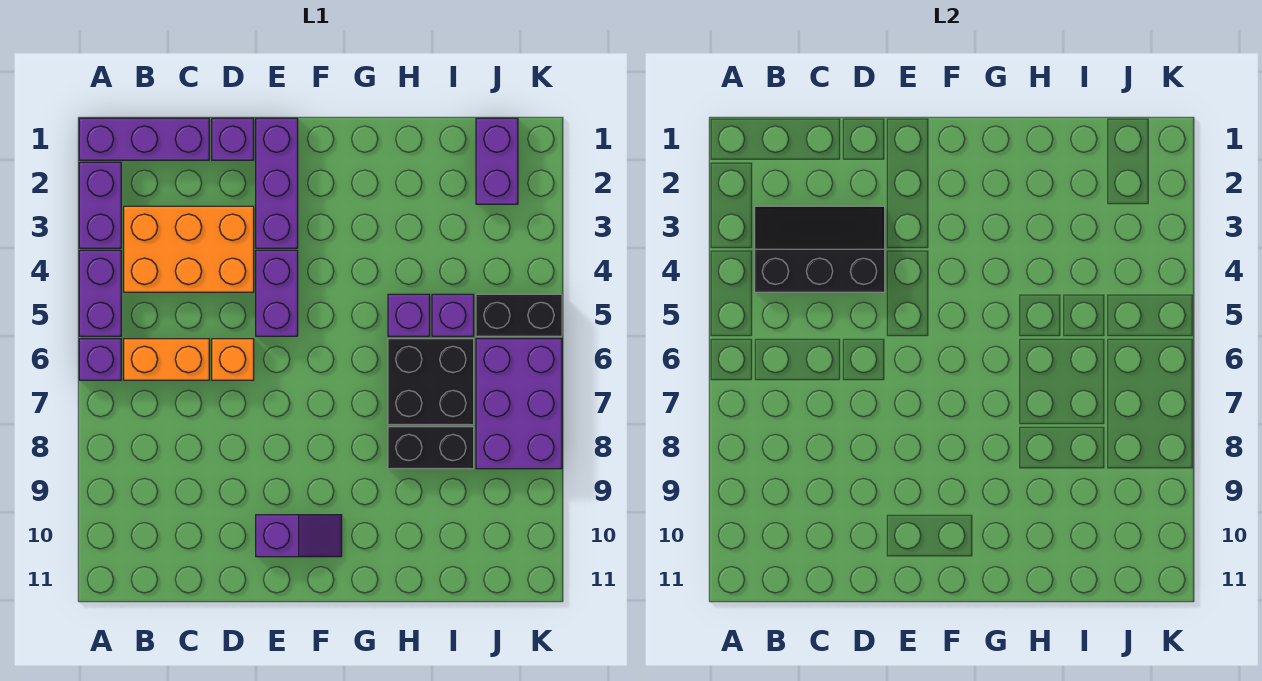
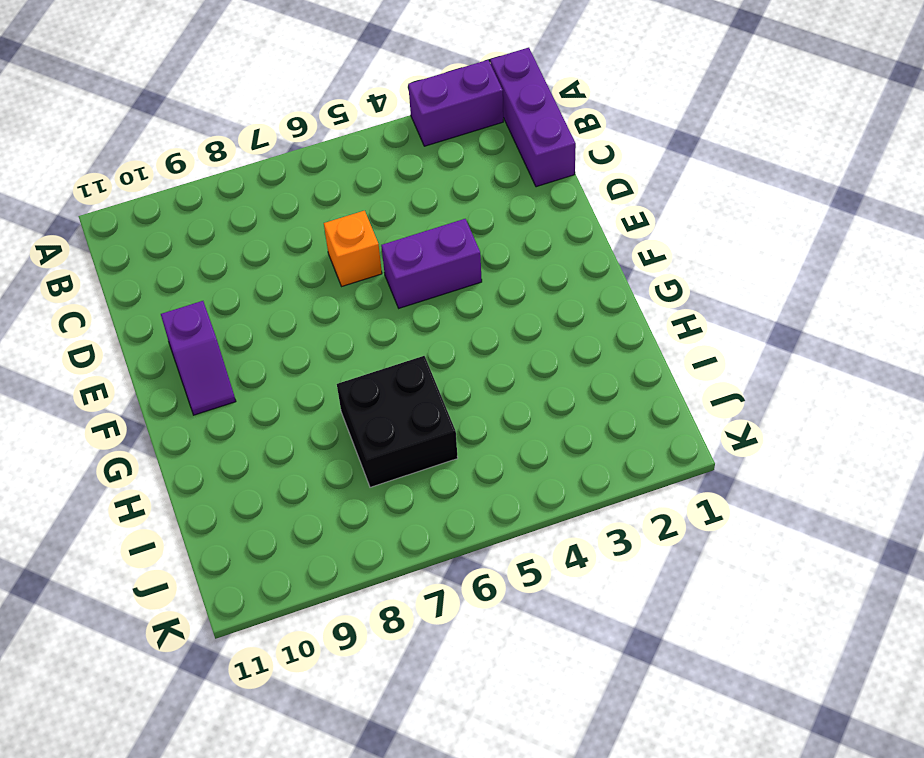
none -> purple brick A4:A5 level 1
none -> purple brick A6 level 1
none -> orange brick B3:D4 level 1

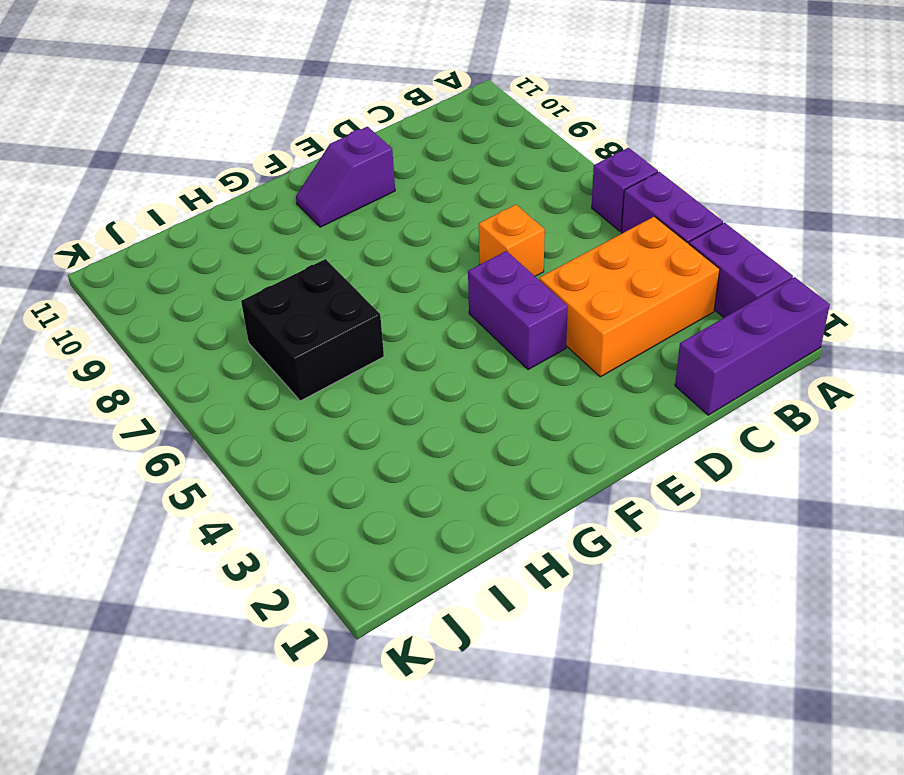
none -> orange brick B6:C6 level 1
none -> purple brick D1 level 1
none -> purple brick E1:E3 level 1

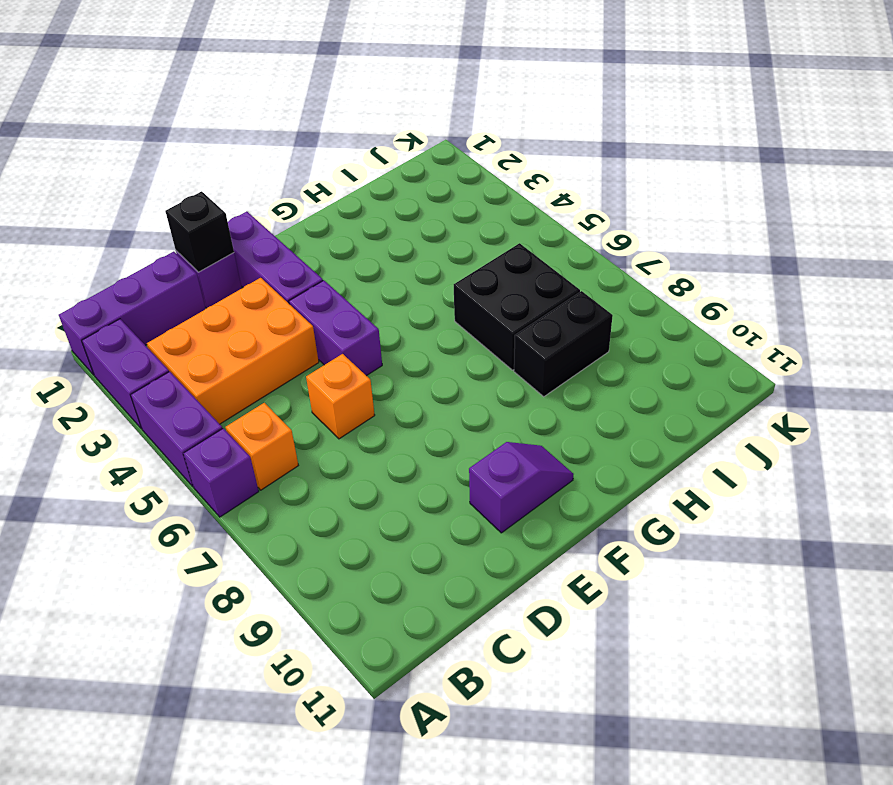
orange brick B6 level 1 -> orange brick B6:C6 level 1
black brick D1 level 2 -> none
none -> purple brick H5 level 1
none -> purple brick I5 level 1
none -> purple brick J1:J2 level 1

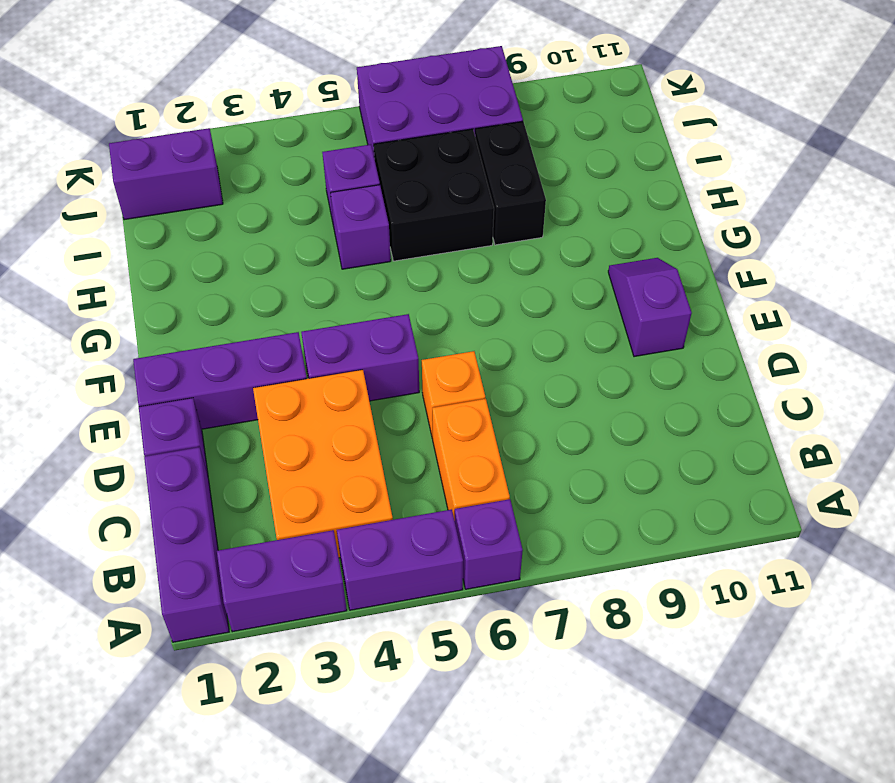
none -> black brick J5:K5 level 1
none -> black slope B3:D4 level 2 top 4

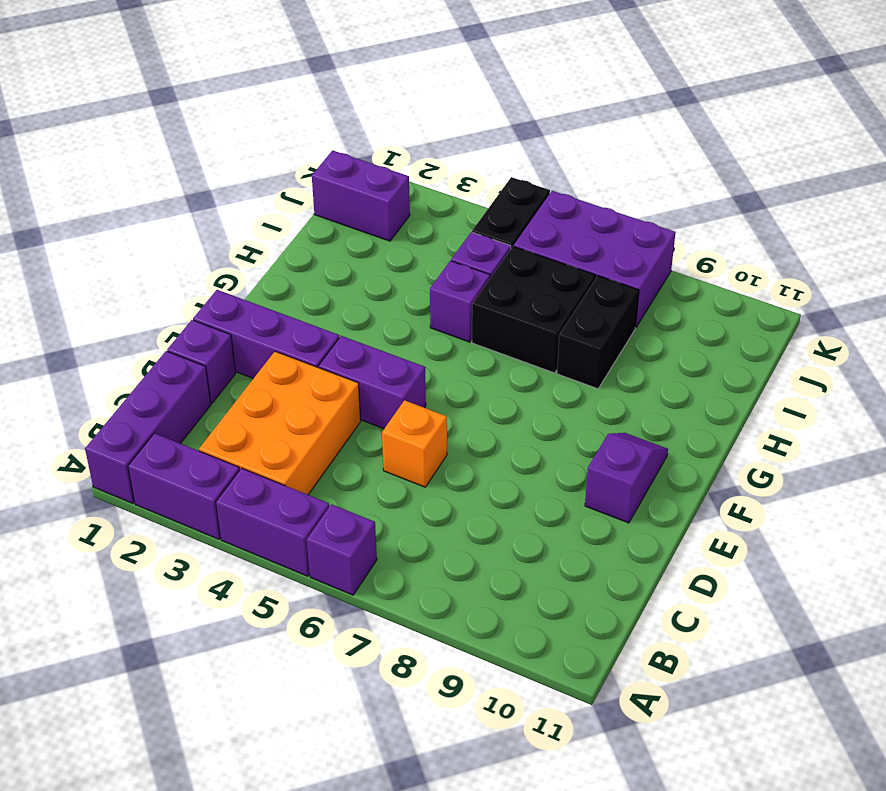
none -> orange brick B6:C6 level 1
none -> black slope B3:D4 level 2 top 4

